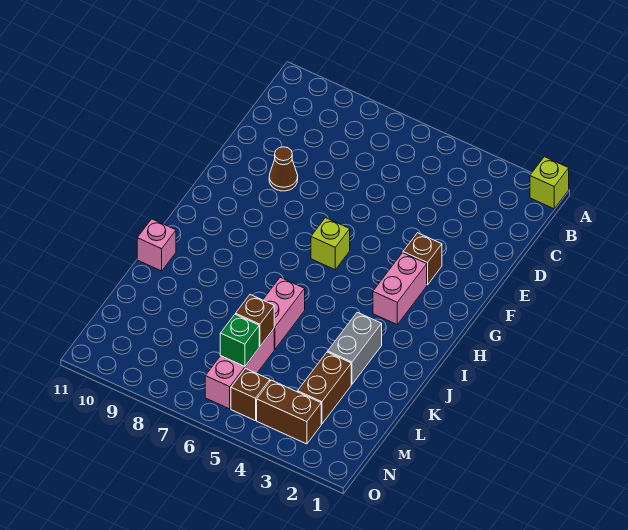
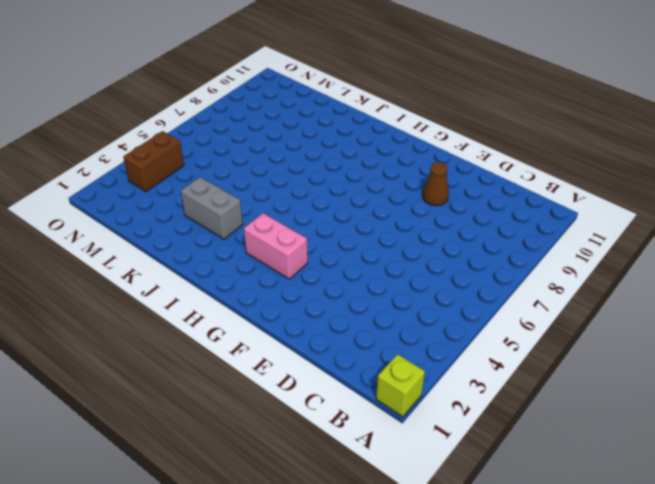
none -> brown brick F3 level 1
none -> lime brick G6 level 1
none -> pink brick J6:K6 level 1

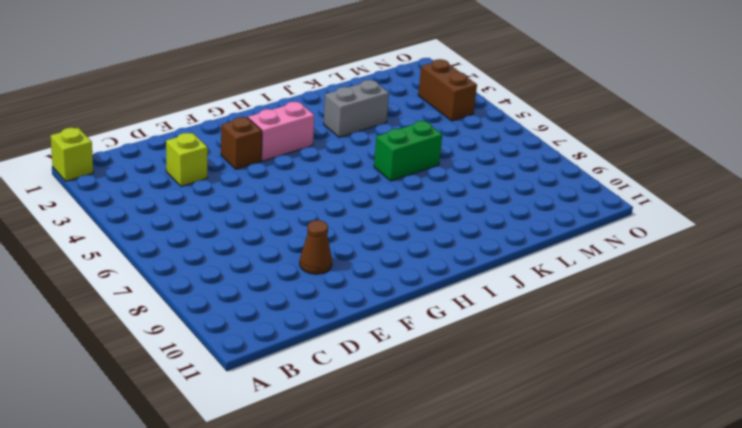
lime brick D3 level 1 -> lime brick G6 level 1
green brick J6:K6 level 1 -> pink brick J6:K6 level 1
none -> pink brick J11 level 1
none -> brown brick L3:M3 level 1
none -> pink brick L6:N6 level 1

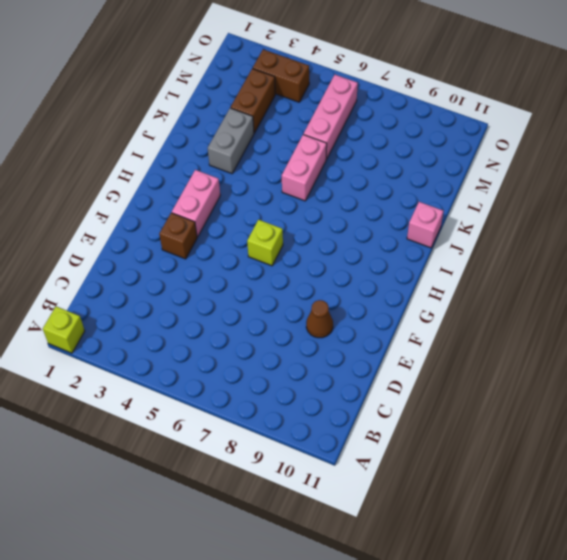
none -> brown brick N5 level 1
none -> brown brick L6 level 2
none -> green brick M6 level 2

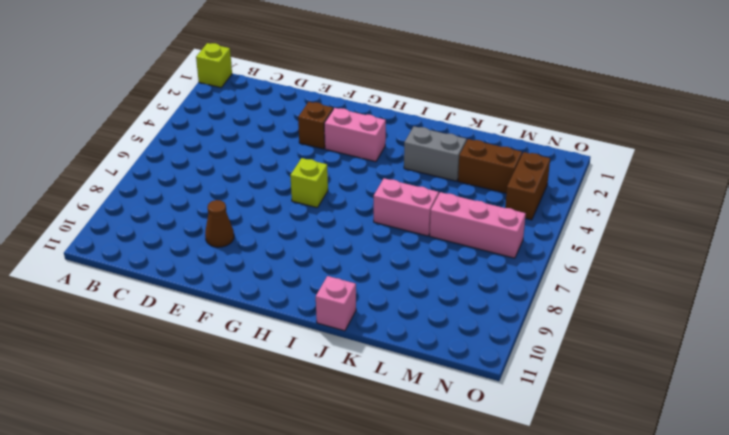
none -> brown brick N5 level 1
none -> brown brick L6 level 2
none -> green brick M6 level 2

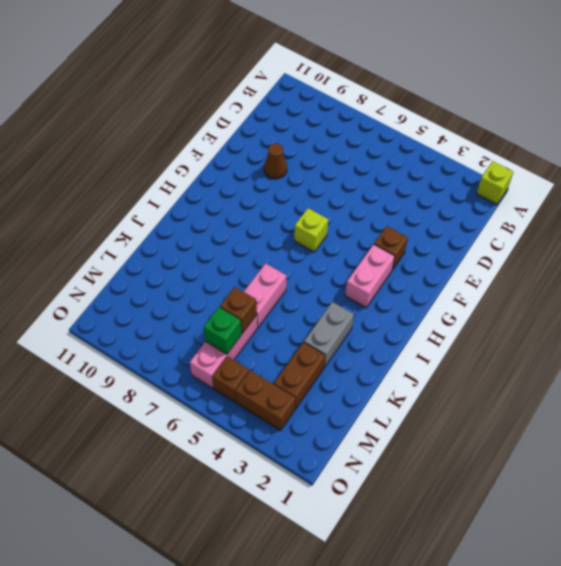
none -> pink brick J11 level 1

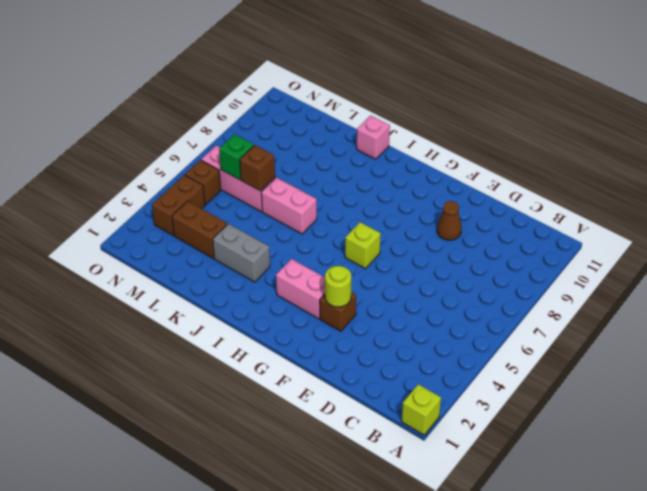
lime round brick F3 level 2 -> none

